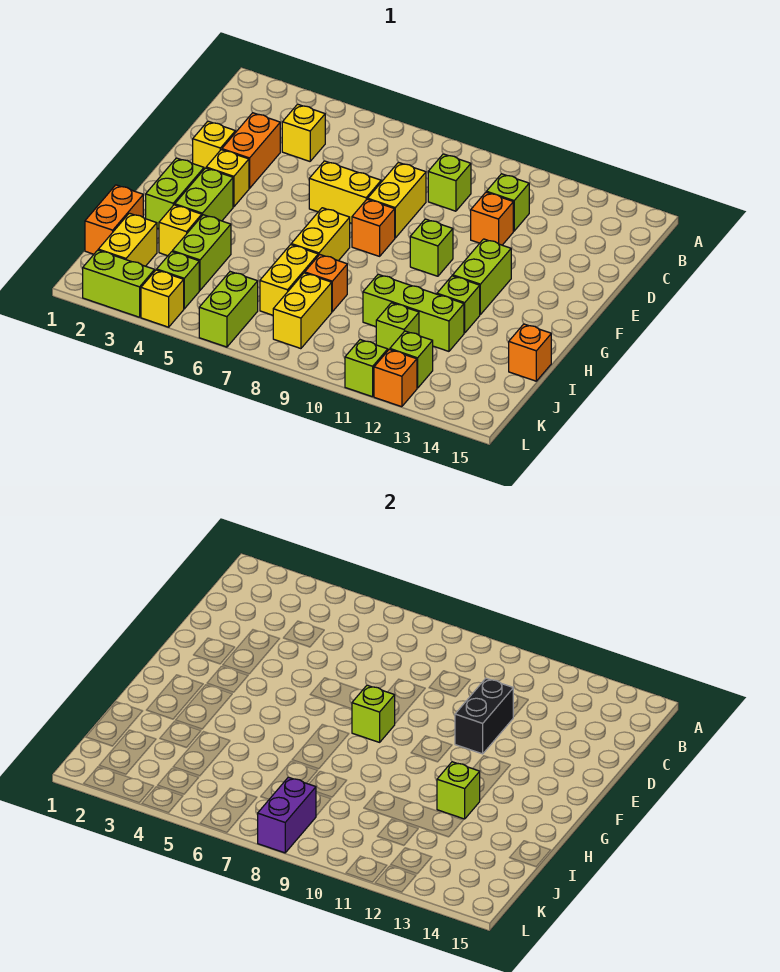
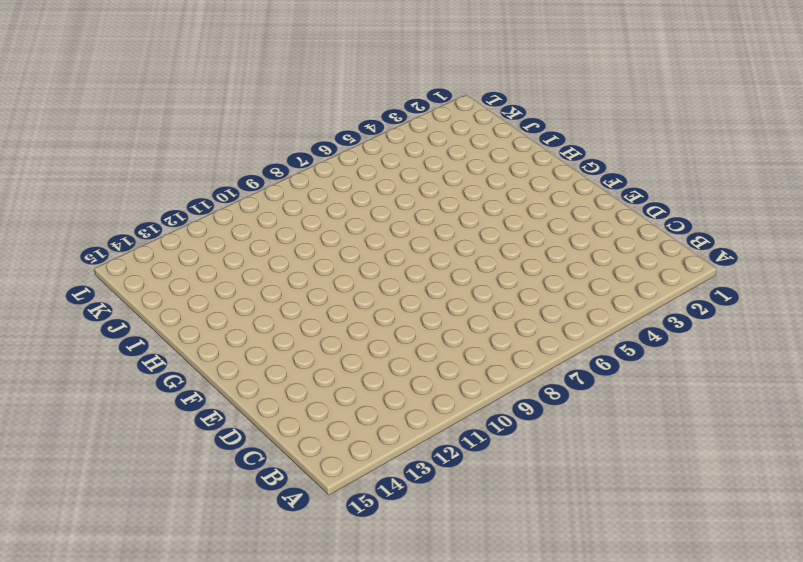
none -> yellow brick C4 level 1
none -> lime brick C9 level 1
none -> lime brick C11 level 1
none -> orange brick D3:E3 level 1

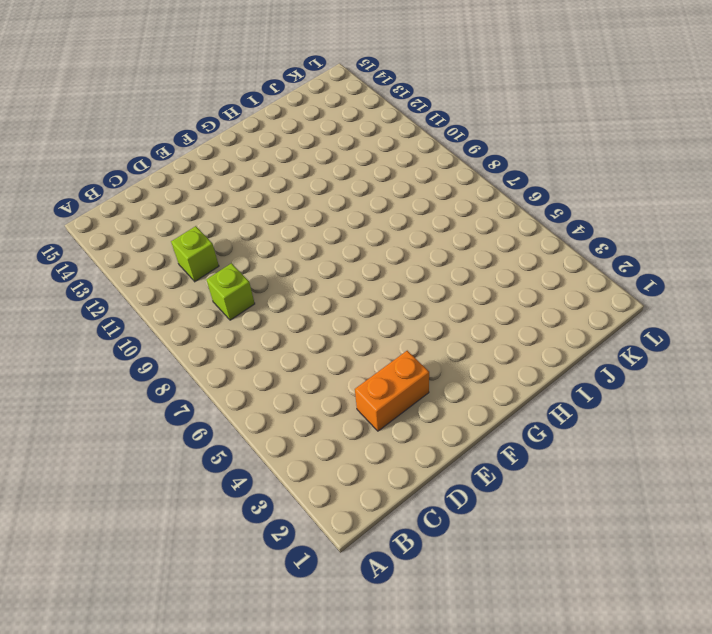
none -> yellow brick C4 level 1
none -> yellow brick D8:E8 level 1
none -> orange brick D11 level 1
none -> yellow brick E2 level 1

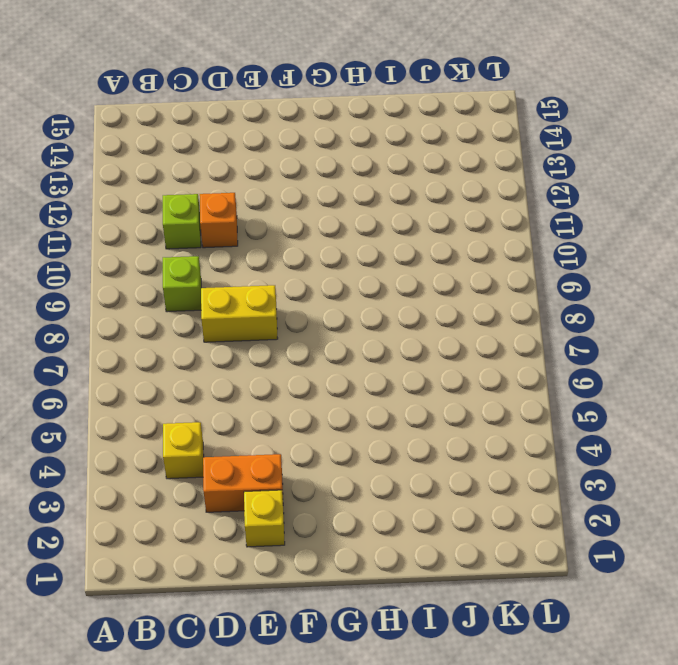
none -> yellow brick E6:E7 level 1
none -> yellow brick F3 level 1
none -> orange brick F8 level 1
none -> lime brick F10 level 1

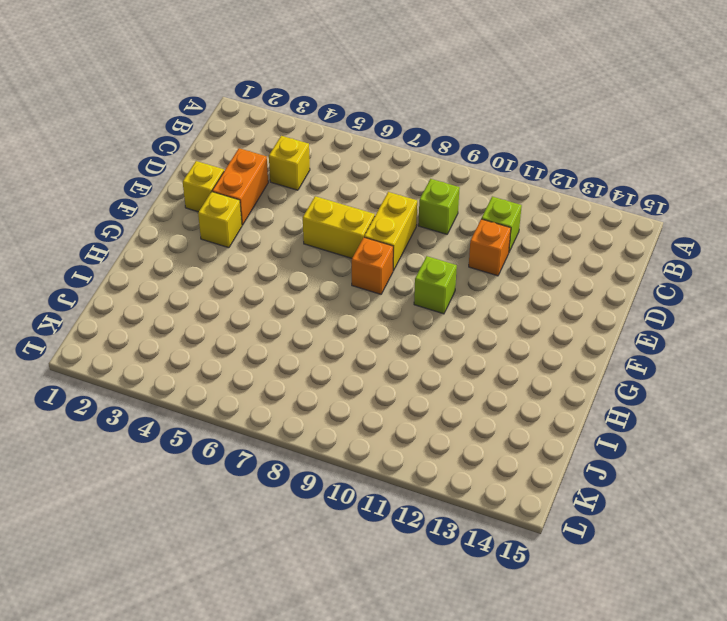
none -> lime brick F12:G12 level 1
none -> lime brick G2:H2 level 1
none -> lime brick G3:H3 level 1
none -> yellow brick G7:H7 level 1

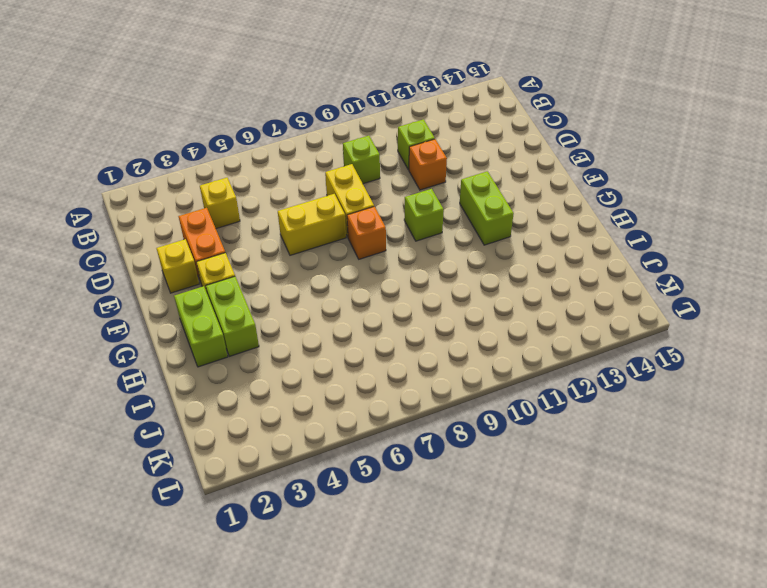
none -> yellow brick G7:H7 level 1
none -> lime brick H12 level 1
none -> orange brick I1:J1 level 1
none -> yellow brick I3 level 1

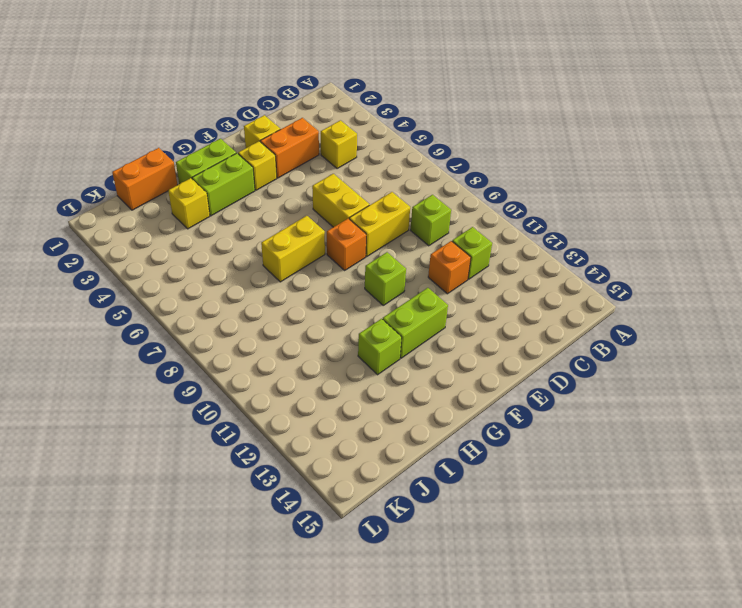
none -> lime brick I4:J4 level 1
none -> yellow brick I7:J7 level 1
none -> orange brick I8 level 1
none -> lime brick I10:I12 level 1

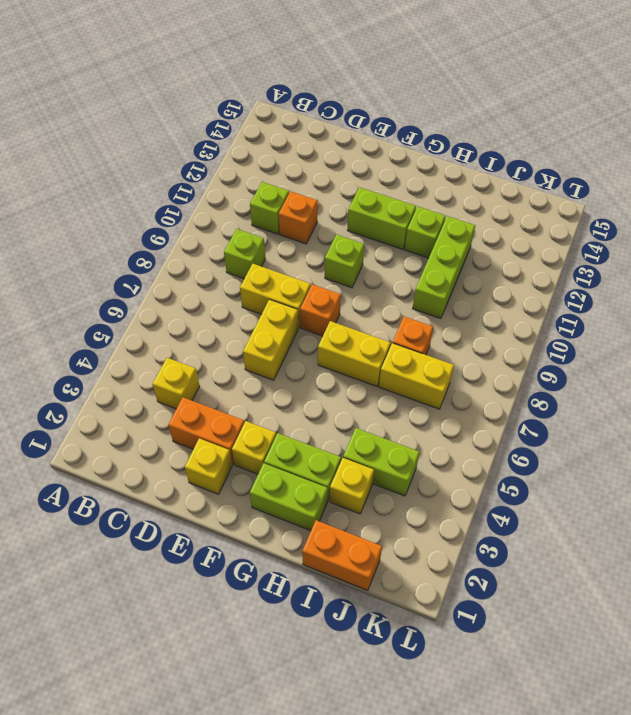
none -> orange brick I15 level 1
none -> yellow brick J2:K2 level 1
none -> yellow brick J8:K8 level 1
none -> lime brick J11 level 1

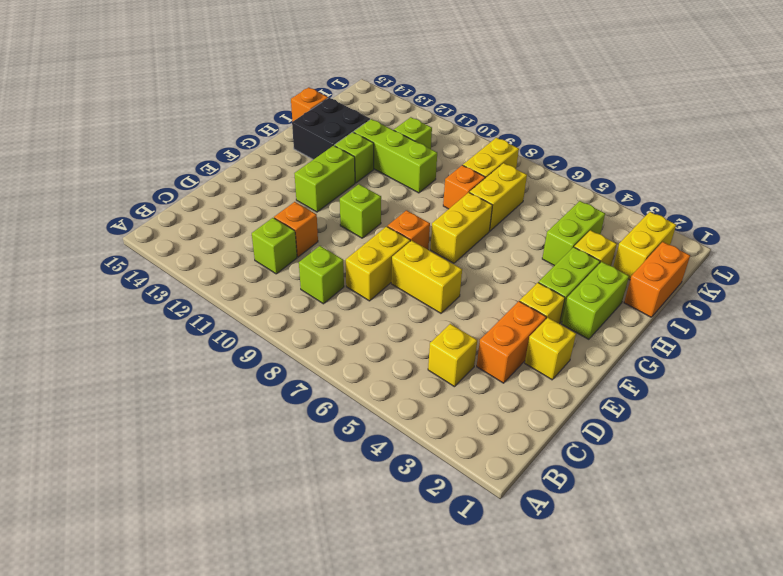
black brick H13:I14 level 1 -> none
none -> lime brick K4 level 1
none -> lime brick K6:L6 level 1
none -> lime brick K12 level 1
none -> lime brick L2:L3 level 1

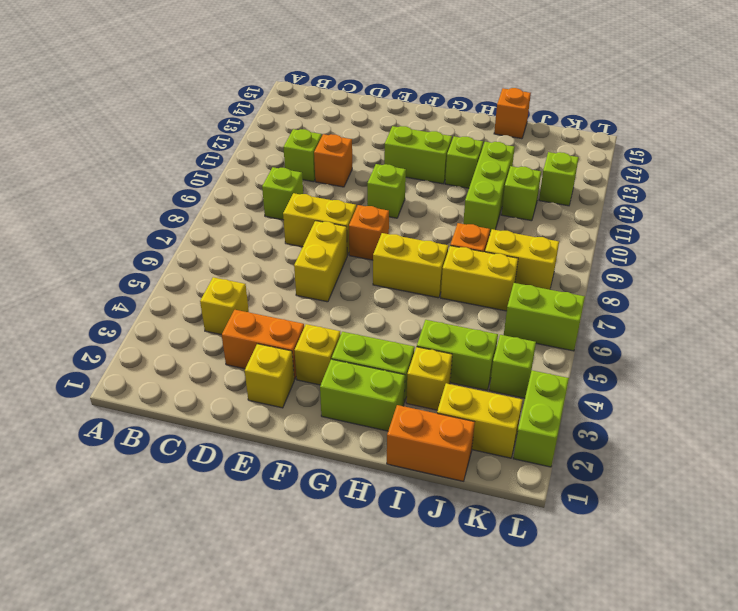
none -> yellow brick L4 level 1
none -> lime brick L11 level 1
none -> orange brick L12 level 1
none -> black brick D11:E11 level 2

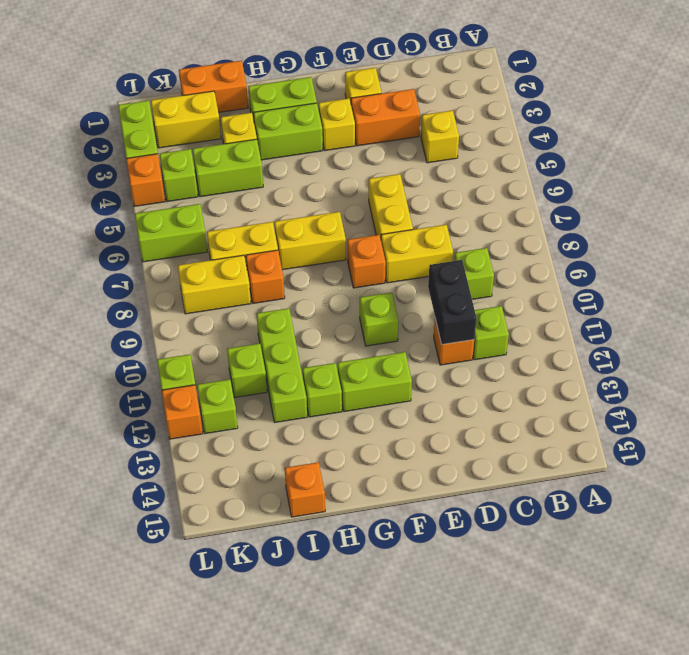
black brick D10:D11 level 2 -> black brick D11:E11 level 2
orange brick L4 level 1 -> yellow brick L4 level 1
none -> lime brick F8 level 2
none -> lime brick H12 level 2
none -> purple brick K8:L8 level 2

